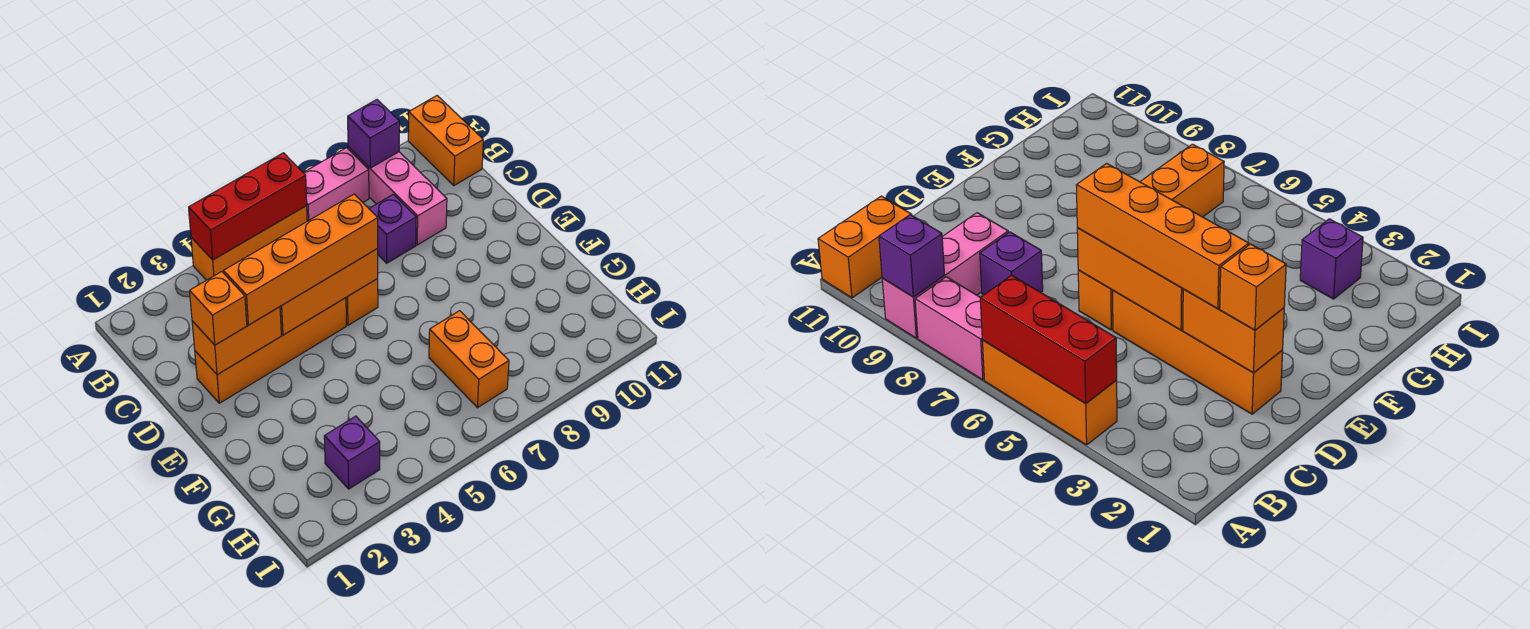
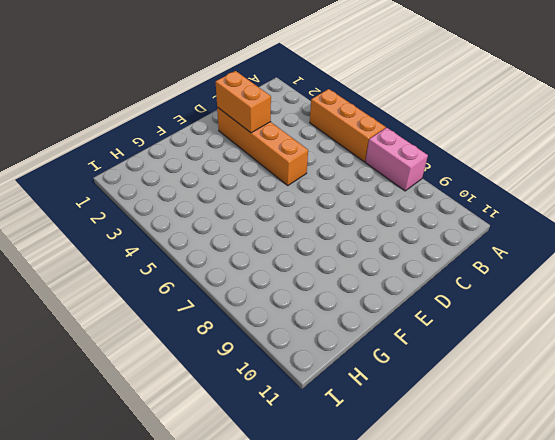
none -> pink brick A9:C9 level 1
none -> orange brick A11:B11 level 1
none -> purple brick C8 level 1

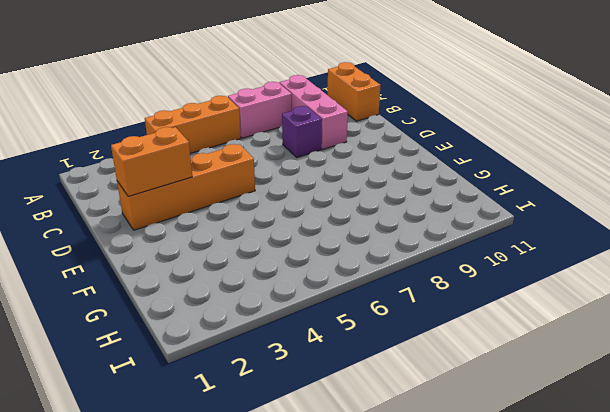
none -> orange brick D6 level 1
none -> orange brick G7:H7 level 1
none -> purple brick H3 level 1

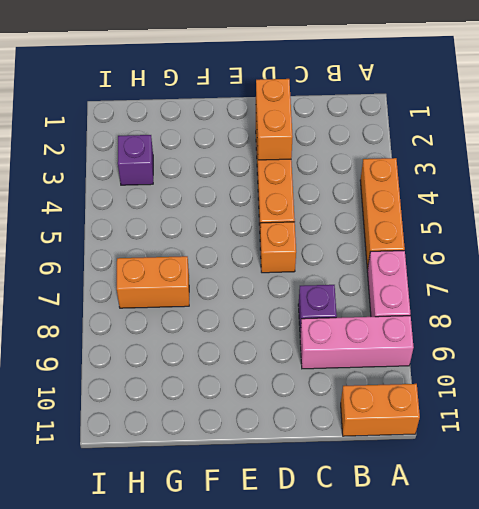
none -> red brick A4:A6 level 2
none -> purple brick A9 level 2
none -> orange brick D4:D6 level 2

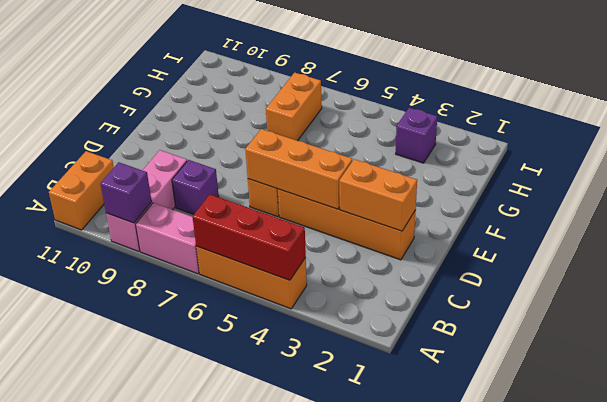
none -> orange brick D2 level 3
none -> orange brick D3:D6 level 3

